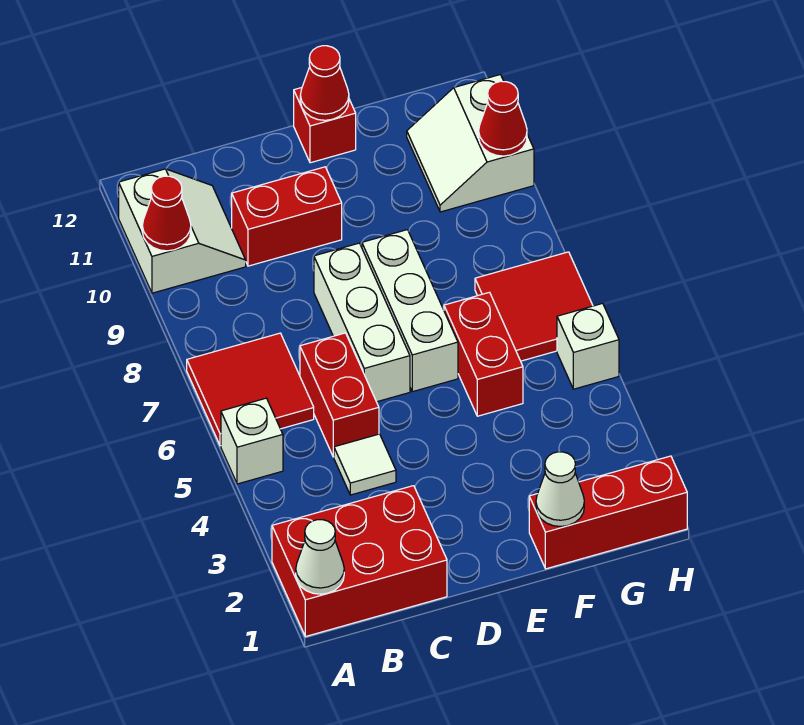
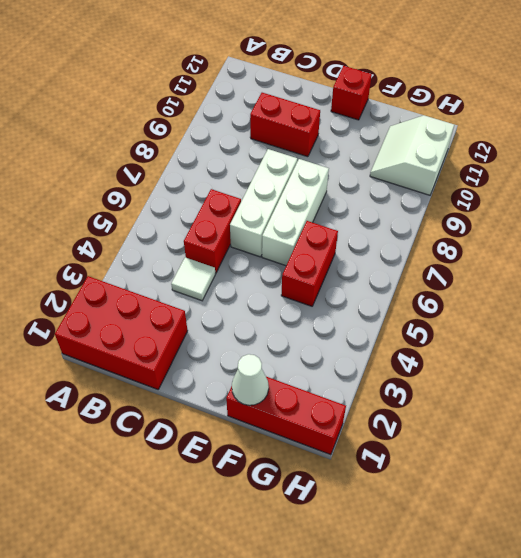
none -> white brick A5 level 1
none -> red tile A6:B7 level 1
none -> white slope A10:B11 level 1 top A

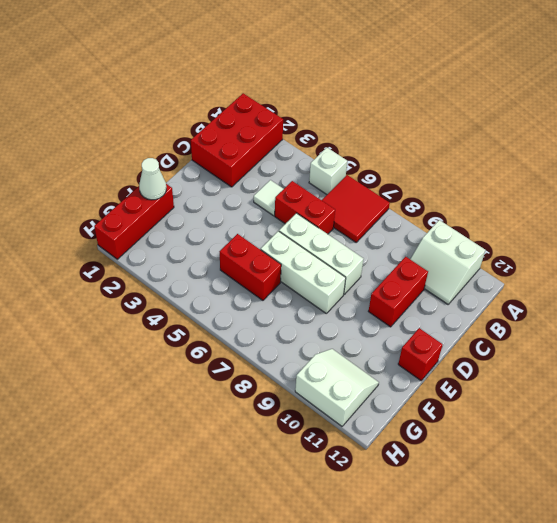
none -> red tile G6:H7 level 1
none -> white brick H5 level 1
none -> white cone A1 level 2

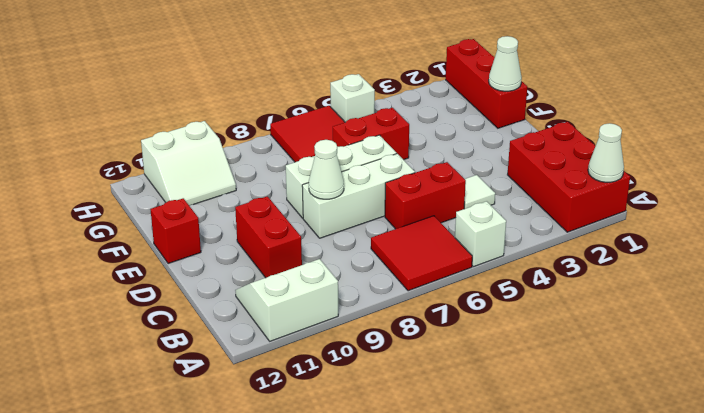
white cone D8 level 2 -> none
none -> red cone A10 level 2
none -> red cone E12 level 2
none -> red cone H10 level 2

